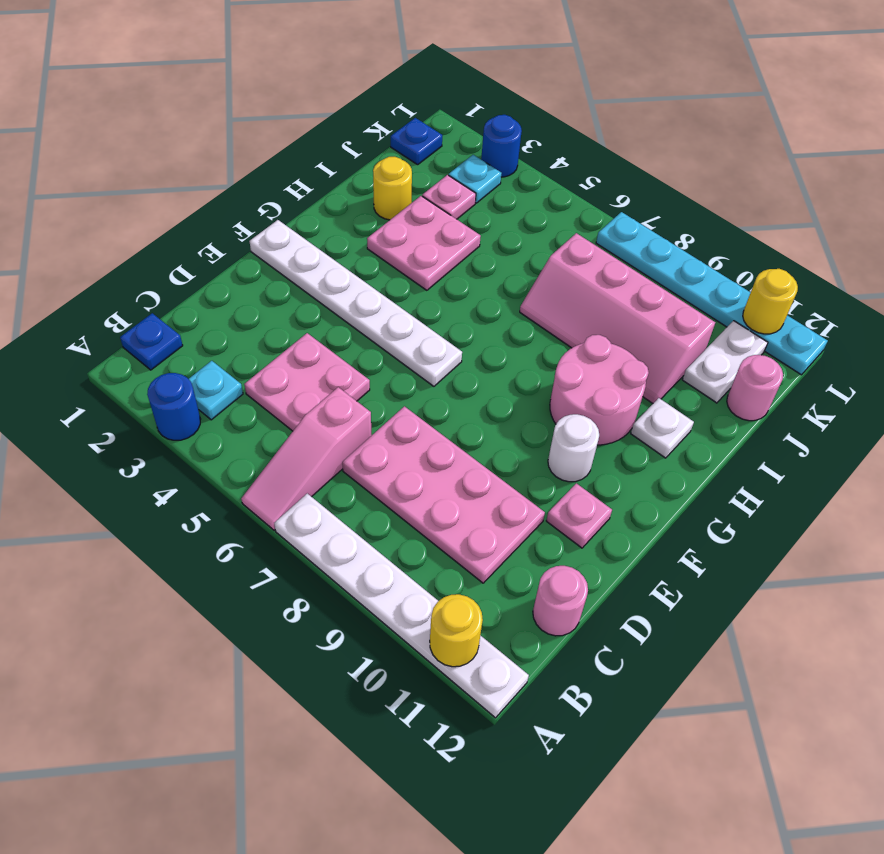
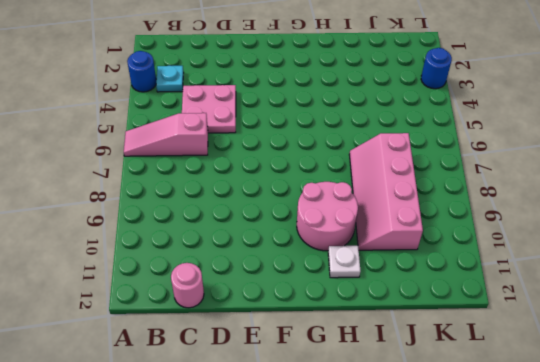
none -> white plate A7:A12 level 1
none -> blue plate B1 level 1
none -> pink plate C7:D10 level 1

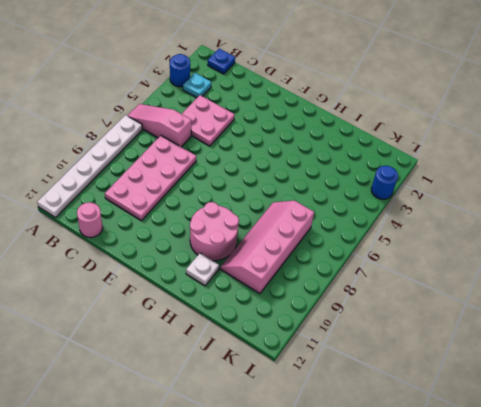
none -> pink plate E11 level 1
none -> white plate F1:F6 level 1
none -> white round brick F10 level 1

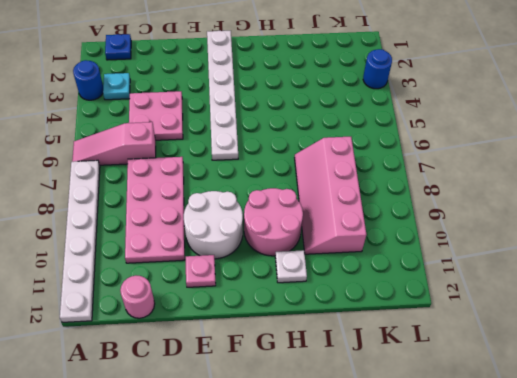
white round brick E9:F10 level 1 -> white round brick F10 level 1
none -> pink plate H3:I4 level 1
none -> yellow round brick I2 level 1
none -> pink plate J3 level 1

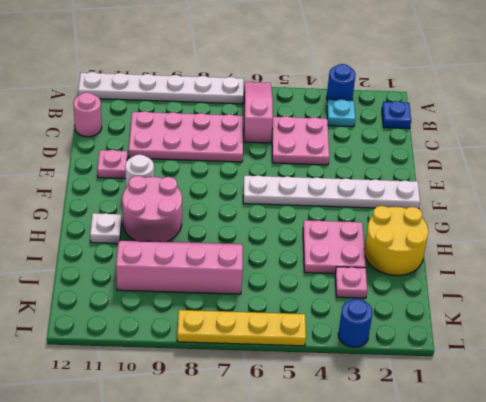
yellow round brick H1:I2 level 1 -> yellow round brick I2 level 1
yellow plate L5:L8 level 1 -> cyan plate L7:L12 level 1
none -> white plate J11:K11 level 1
none -> pink round brick J12 level 1
none -> blue plate K1 level 1

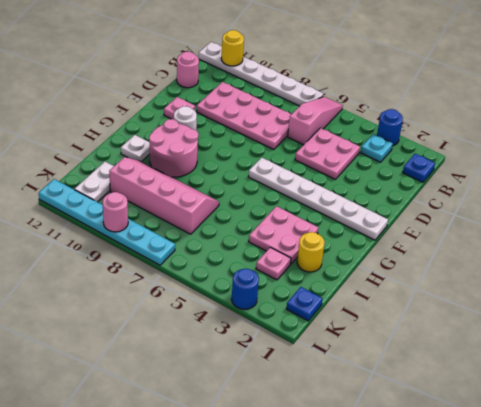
pink round brick L9 level 2 -> pink round brick J12 level 1
none -> cyan plate K3 level 1
none -> yellow round brick L11 level 2

